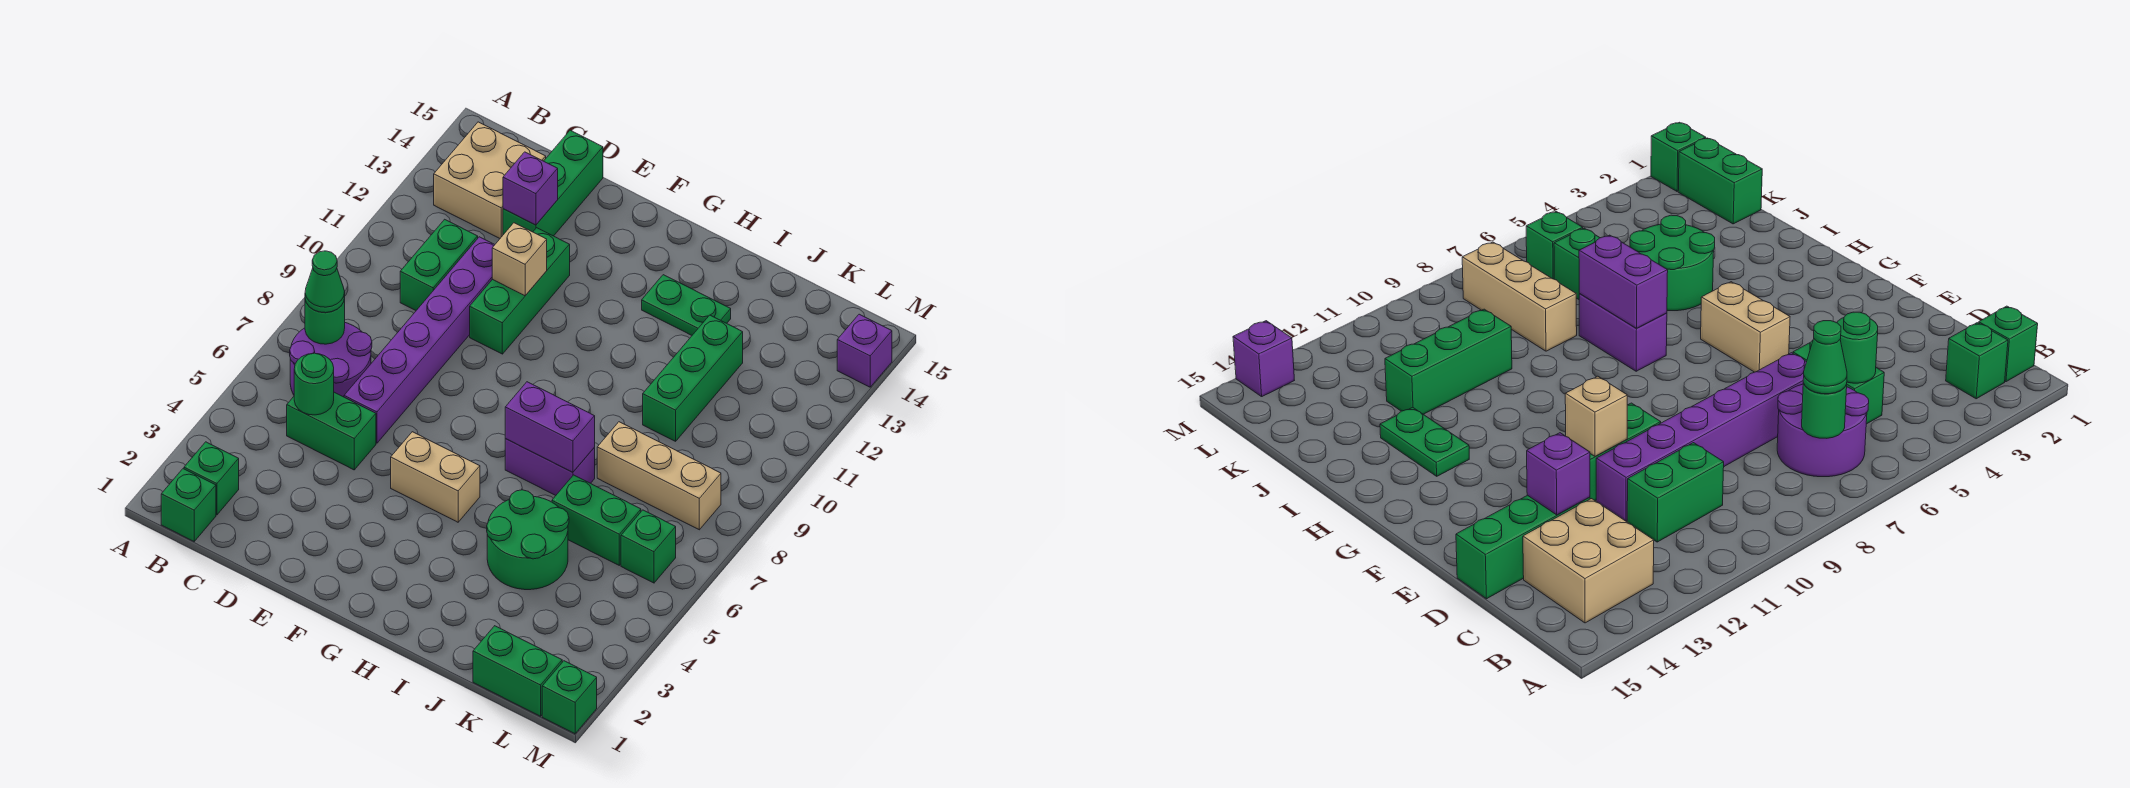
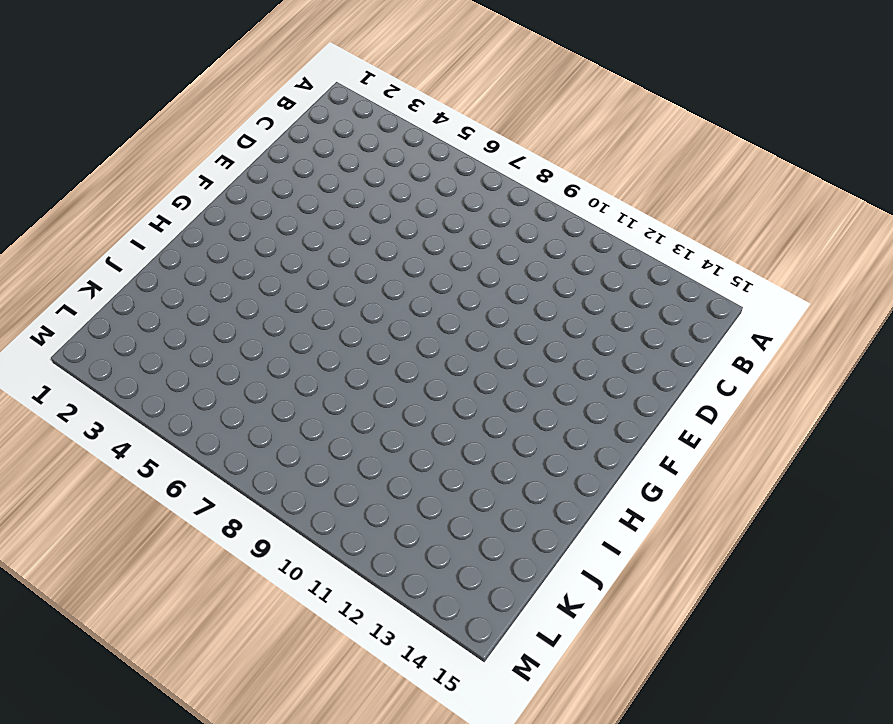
none -> green brick B1 level 1
none -> green brick B2 level 1
none -> purple round brick B6:C7 level 1

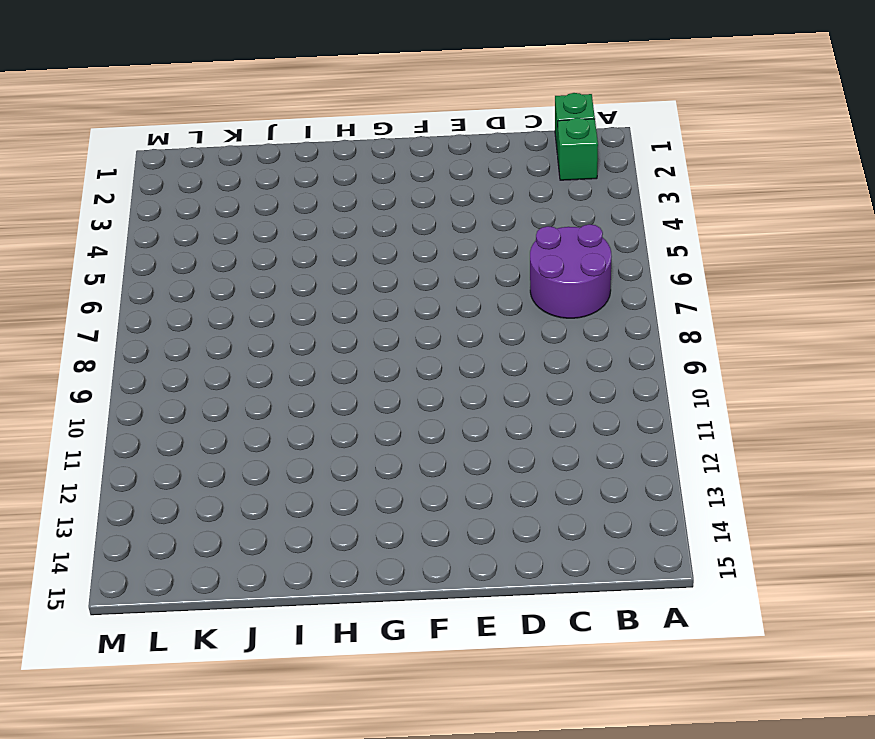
none -> tan brick B13:C14 level 1
none -> green brick C5:D5 level 1
none -> green brick C10:C11 level 1

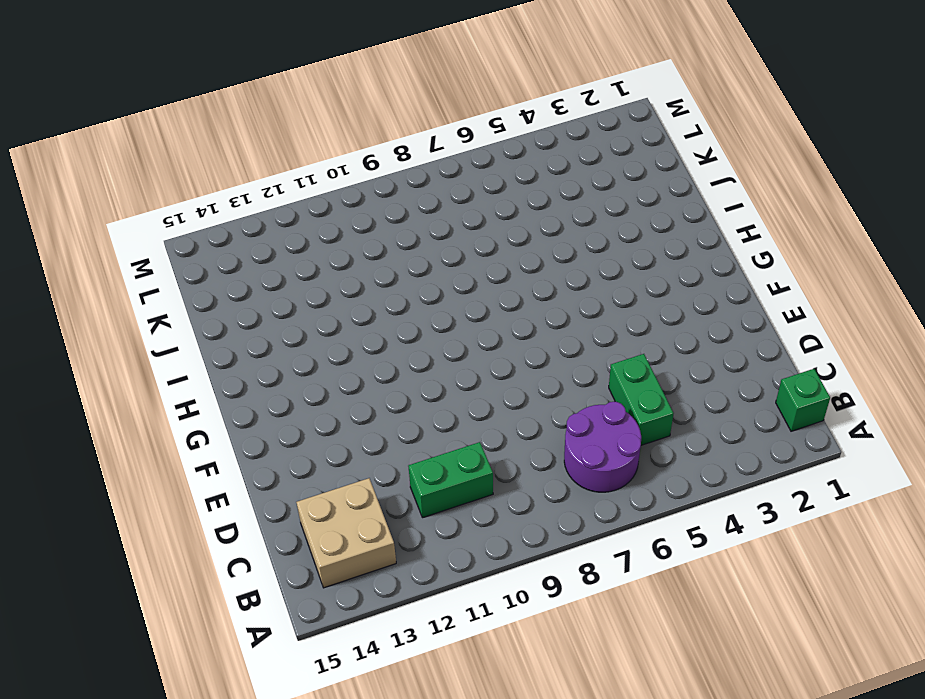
none -> green brick B2 level 1
none -> purple brick D6:D11 level 1
none -> green brick D13:D15 level 1

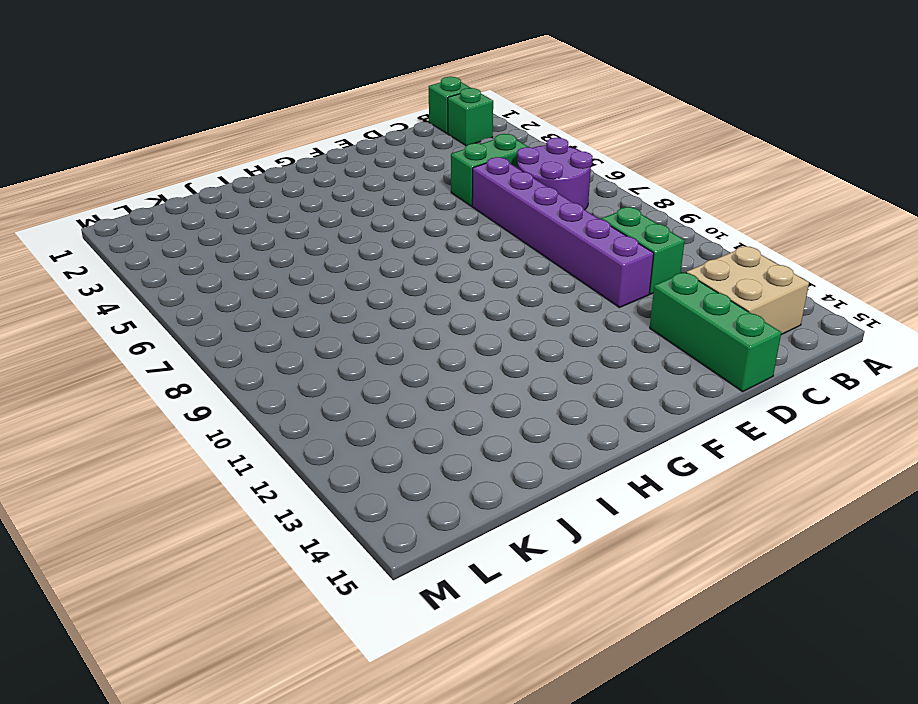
none -> green brick E10:E12 level 1
none -> tan brick F5:G5 level 1
none -> purple brick H7:I7 level 1

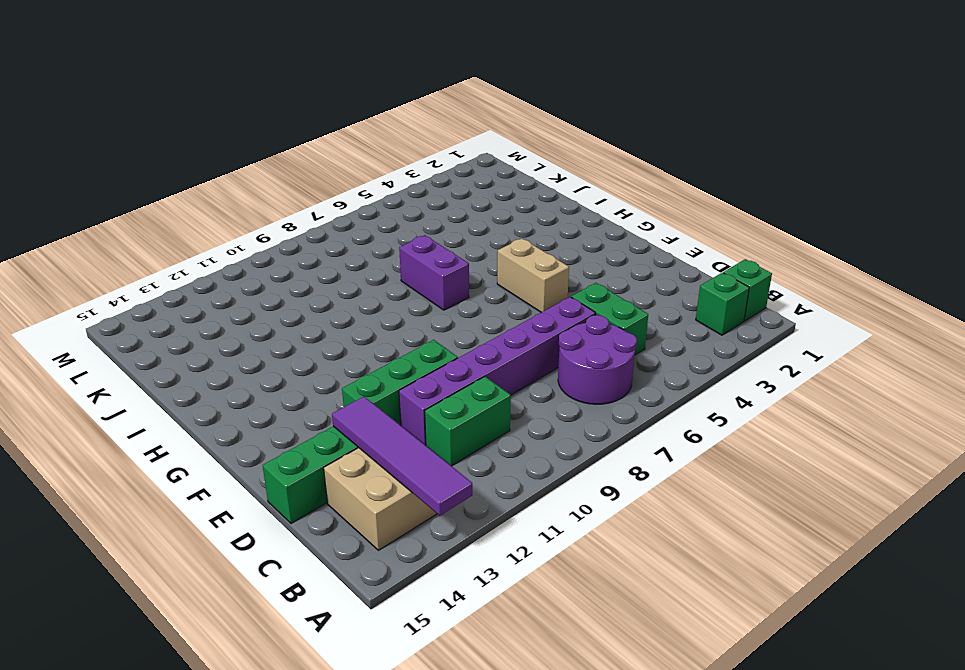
purple tile A13:D13 level 2 -> purple brick D13 level 2
none -> green plate H13:I13 level 1
none -> green round brick I4:J5 level 1
none -> green brick J6:K6 level 1

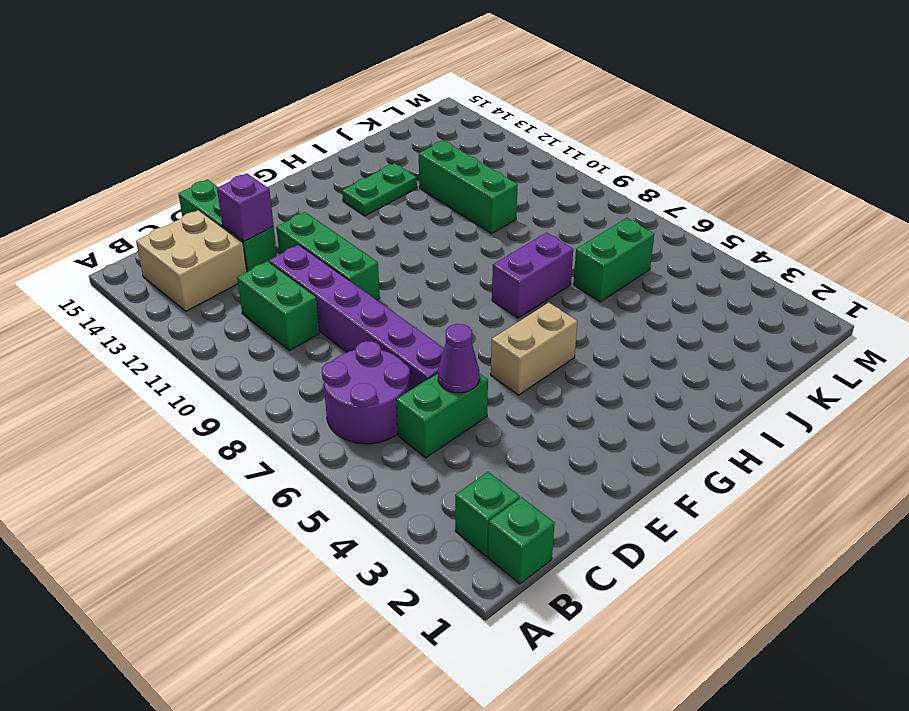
purple cone D5 level 2 -> none
none -> green round brick I4:J5 level 1
none -> tan brick J8:L8 level 1
none -> green brick K1:L1 level 1

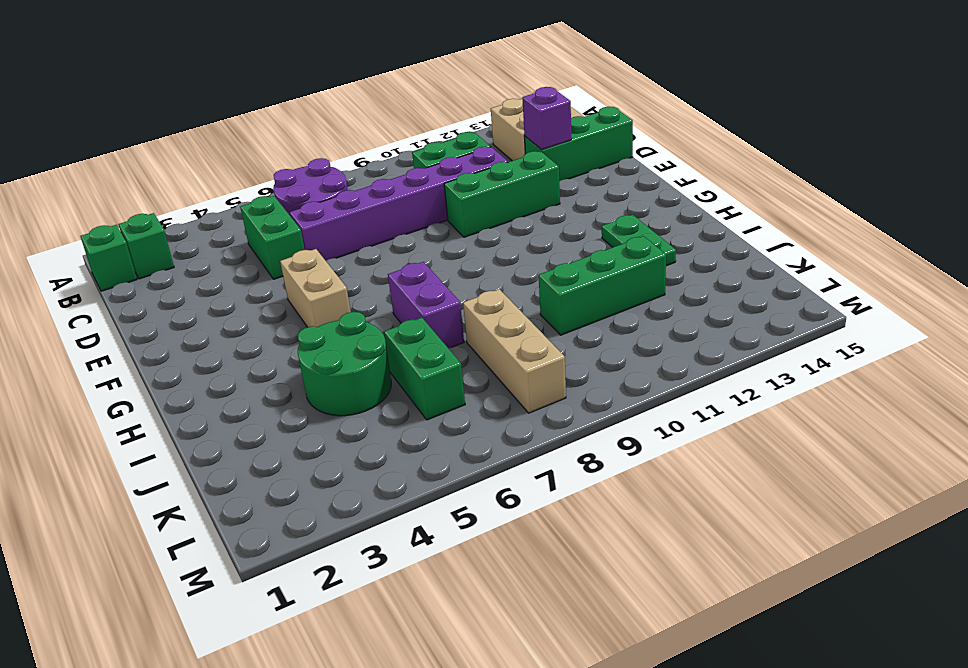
none -> green brick K1:L1 level 1
none -> green brick L6 level 1
none -> green brick M1 level 1

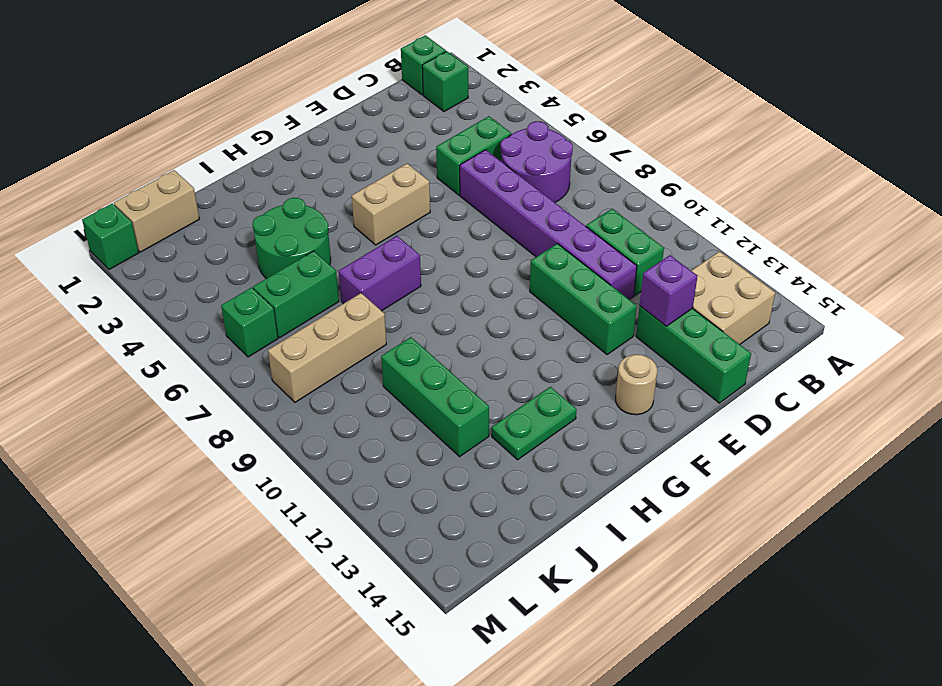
tan round brick F14 level 1 -> none
tan brick K1:L1 level 1 -> green brick K1:L1 level 1
none -> purple brick M14 level 1
none -> green round brick B7 level 2
none -> green round brick C5 level 2

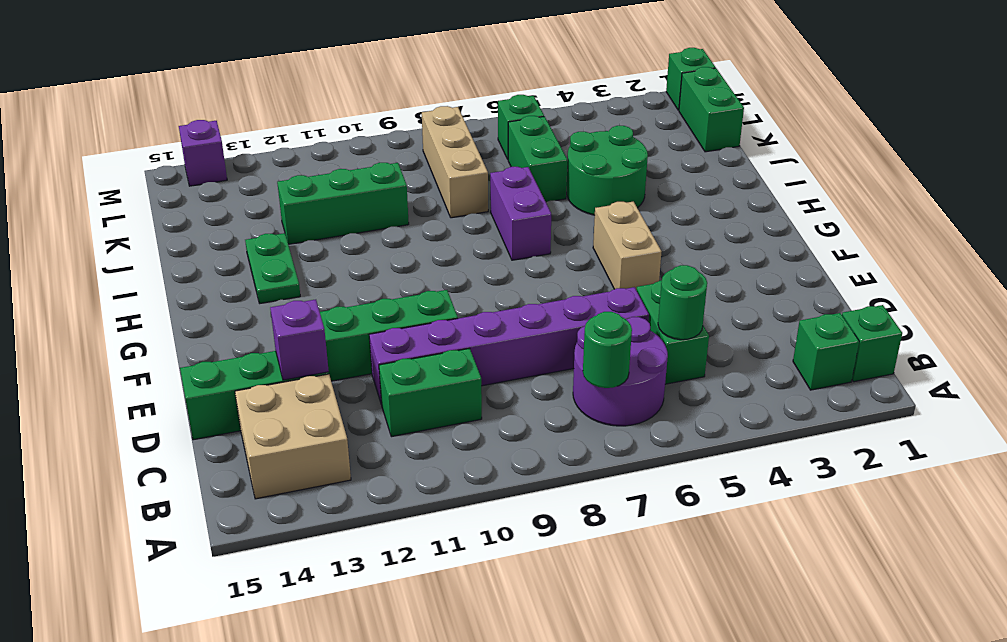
none -> tan brick E11 level 2
none -> purple brick H7:I7 level 2
none -> green cone B7 level 3

